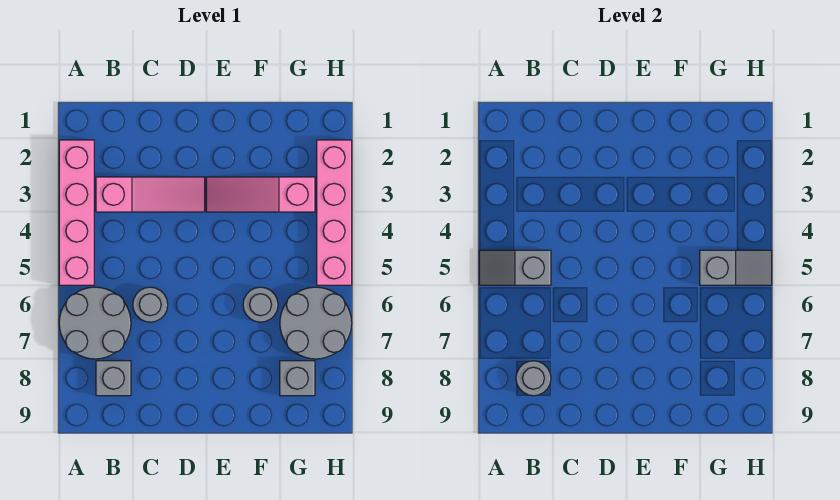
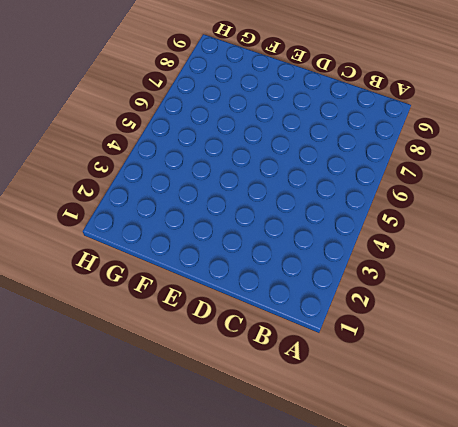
none -> pink brick A2:A5 level 1
none -> grey round brick A6:B7 level 1
none -> pink slope B3:D3 level 1 top B

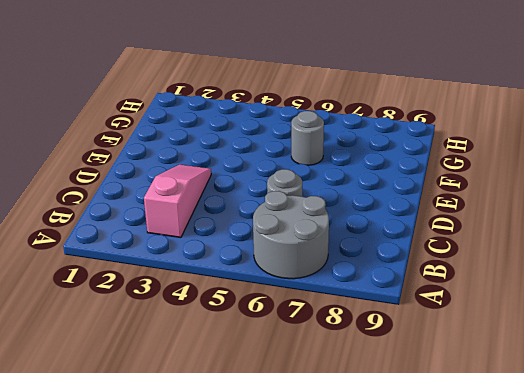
none -> pink brick A2:A5 level 1
none -> grey brick B8 level 1
none -> pink slope E3:G3 level 1 top G

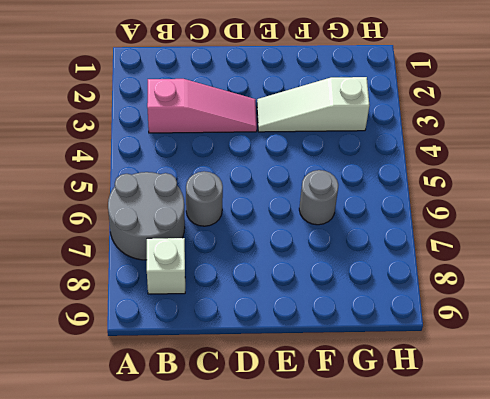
white brick B8 level 1 -> grey brick B8 level 1
white slope E3:G3 level 1 top G -> pink slope E3:G3 level 1 top G
none -> pink brick A2:A5 level 1
none -> grey round brick G6:H7 level 1
none -> grey brick G8 level 1

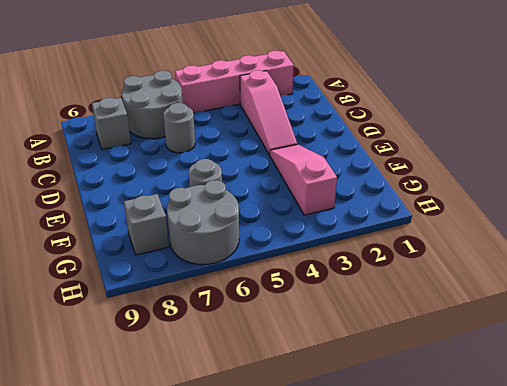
none -> pink brick H2:H5 level 1
none -> grey slope A5:B5 level 2 top B
none -> grey round brick B8 level 2

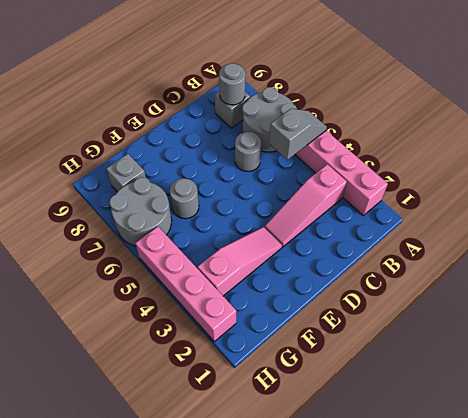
none -> grey slope G5:H5 level 2 top G

